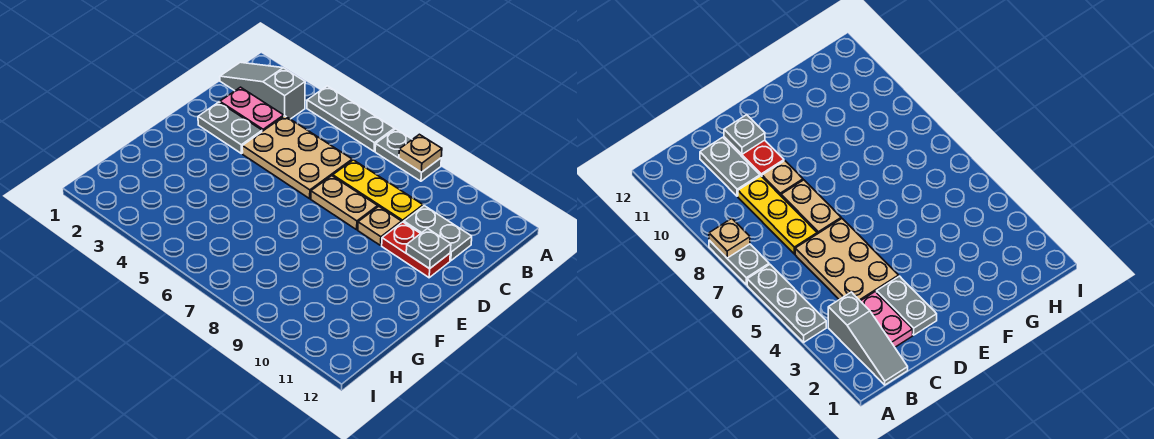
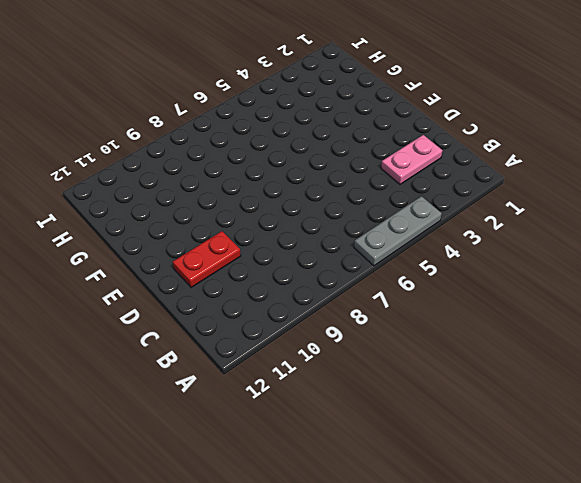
none -> grey plate A7:A8 level 1
none -> grey slope B1:B3 level 1 top 3
none -> tan plate C4:D6 level 1

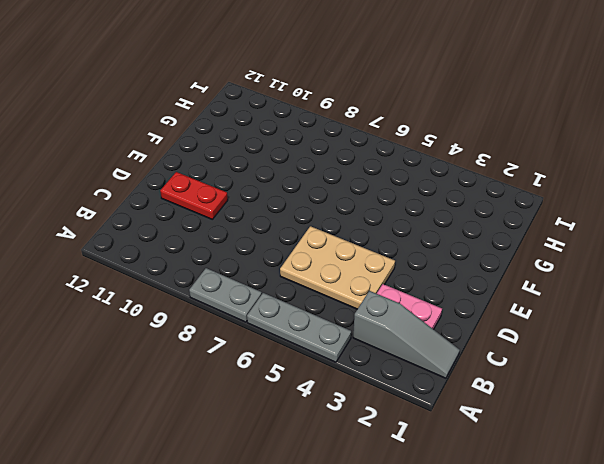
none -> yellow plate C7:C9 level 1
none -> grey plate C10:C11 level 1
none -> grey plate D2:D3 level 1

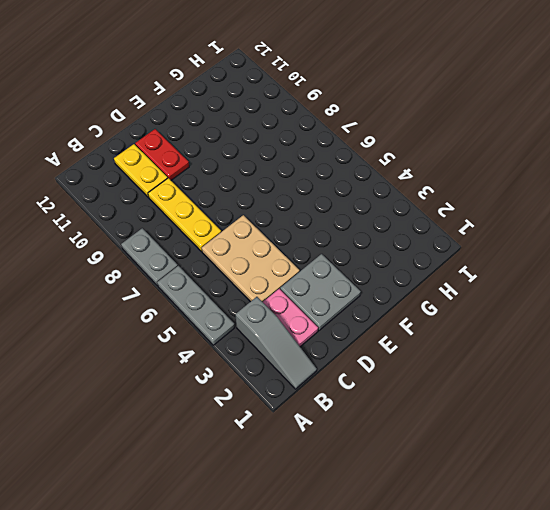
yellow plate C10:C11 level 1 -> grey plate C10:C11 level 1
grey plate D2:E3 level 1 -> grey plate D2:D3 level 1
none -> tan plate D7:D8 level 1
none -> tan plate D9 level 1
none -> tan plate A8 level 2

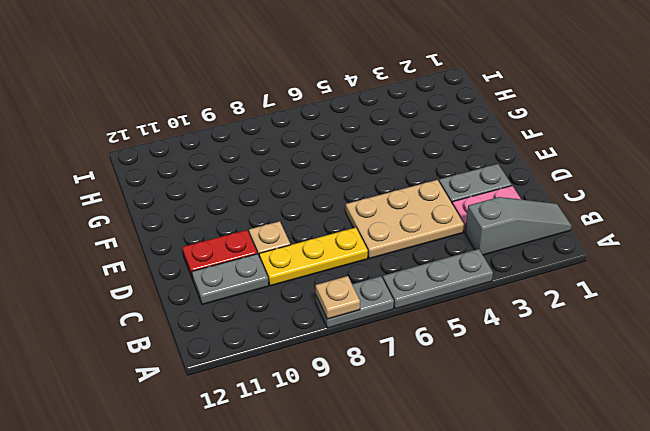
none -> tan plate D7:D8 level 1
none -> grey plate D11 level 2

